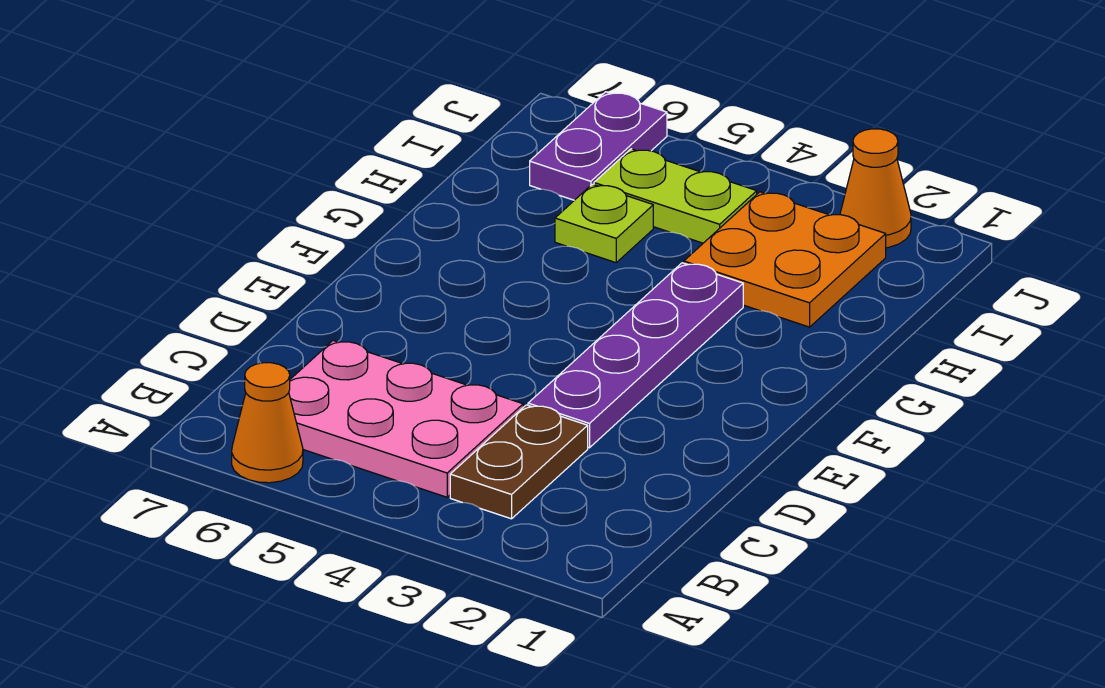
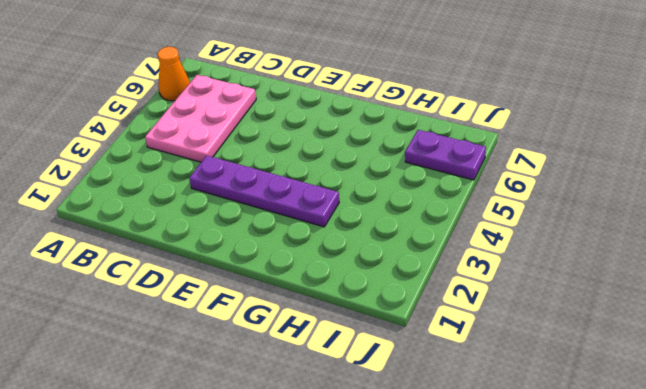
none -> brown plate B3:C3 level 1
none -> orange plate H2:I3 level 1

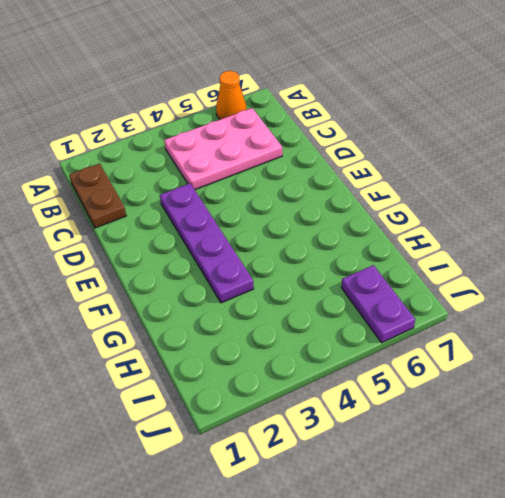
brown plate B1:C1 level 1 -> brown plate B3:C3 level 1
none -> orange plate H2:I3 level 1
none -> lime plate H5 level 1

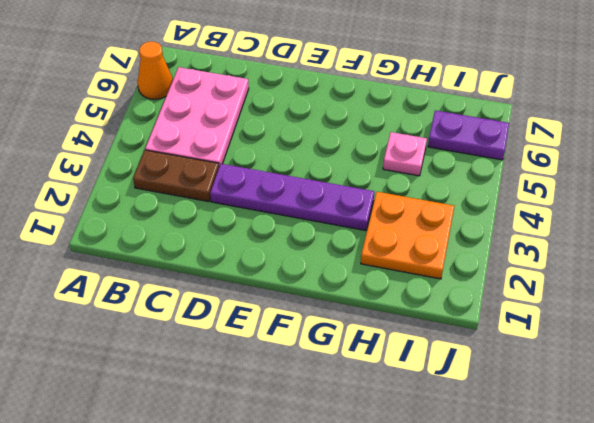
pink plate H5 level 1 -> lime plate H5 level 1
none -> lime plate I4:I5 level 1
none -> orange cone J2 level 1

